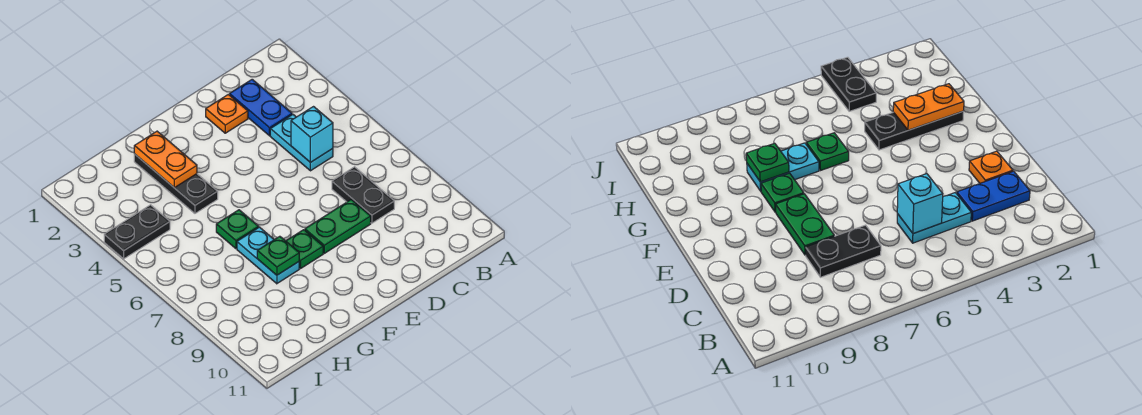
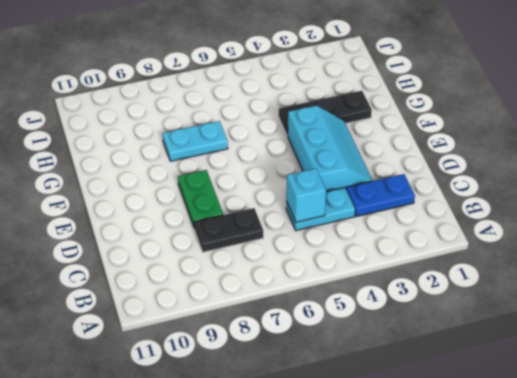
cyan slope D3:F4 level 1 top 4 -> none
none -> orange plate D2 level 1
none -> green plate F8 level 1
none -> green plate G6 level 1

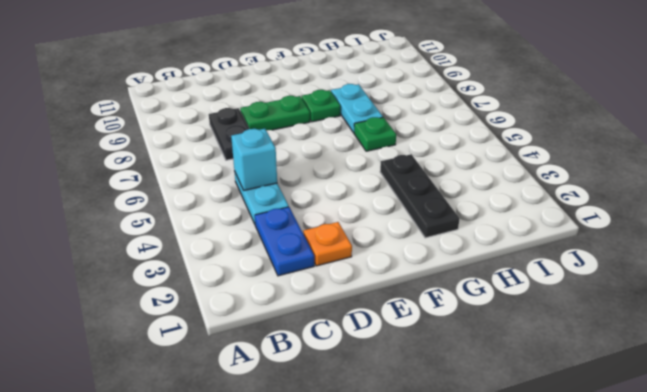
none -> black plate I4:J4 level 1
none -> orange plate G2:G3 level 2
none -> green plate G8 level 2

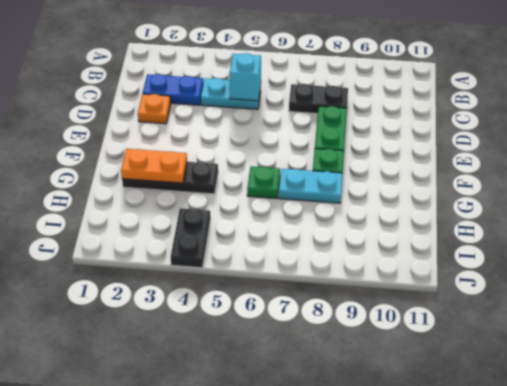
none -> green plate G8 level 2

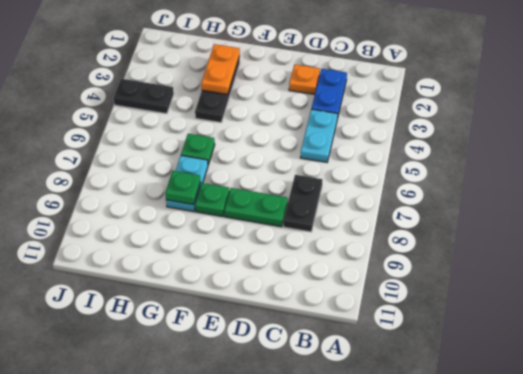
none -> cyan brick C5 level 2

